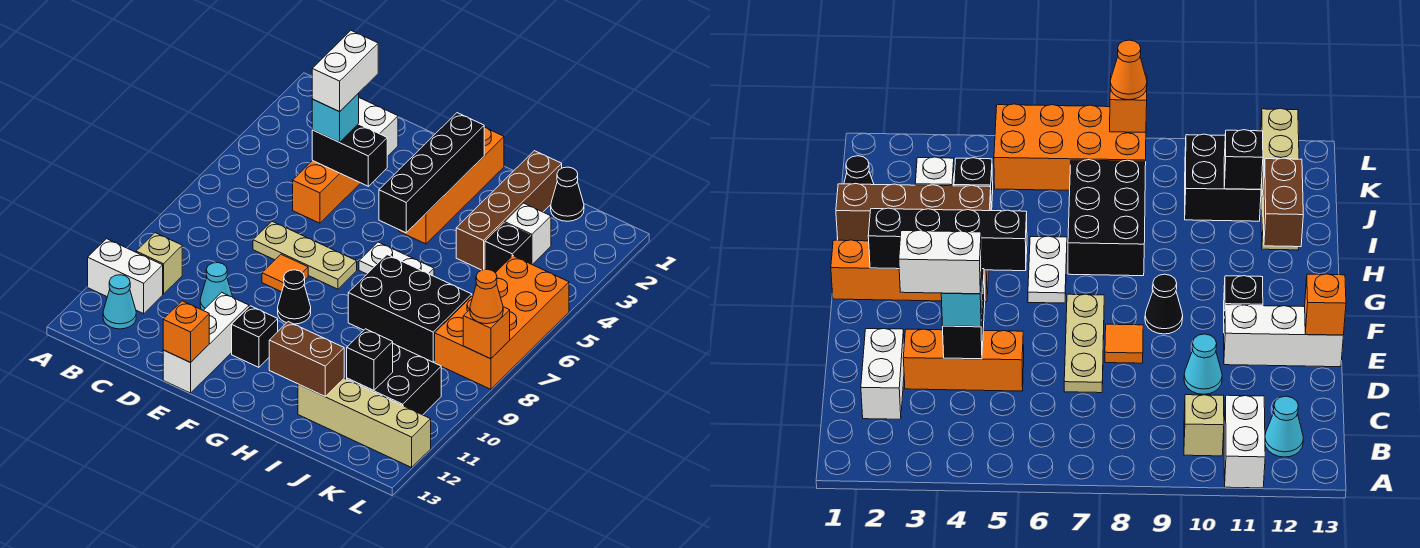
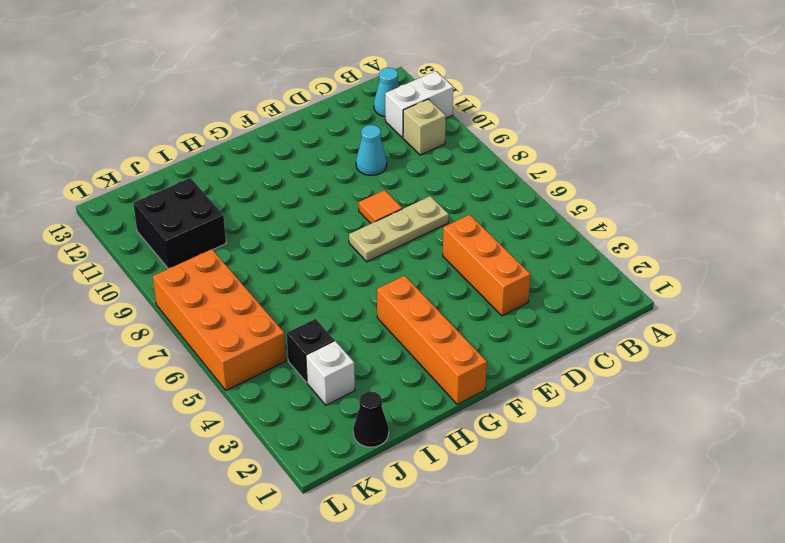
none -> white brick C2:D2 level 1
none -> white brick E11:E13 level 1
none -> black cone F9 level 1
none -> black brick F11 level 1

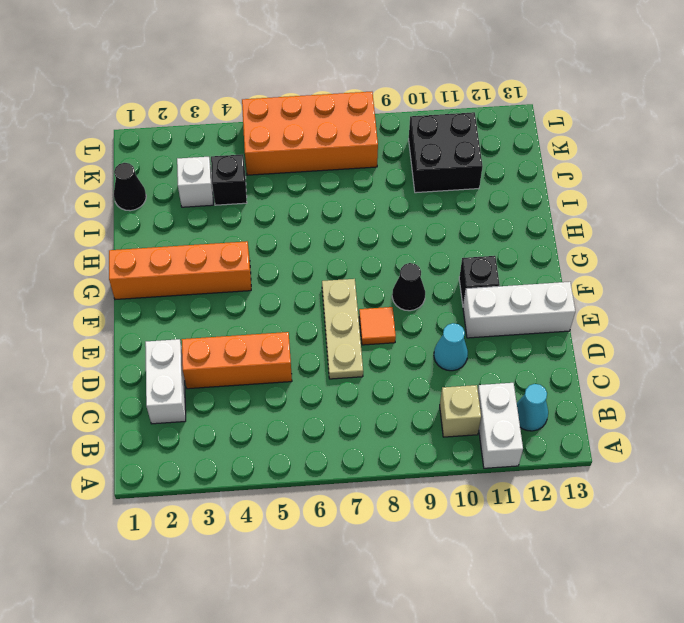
none -> white plate G6:H6 level 1
none -> black brick H7:J8 level 1
none -> brown brick I1:I4 level 1
none -> tan brick I12:L12 level 1

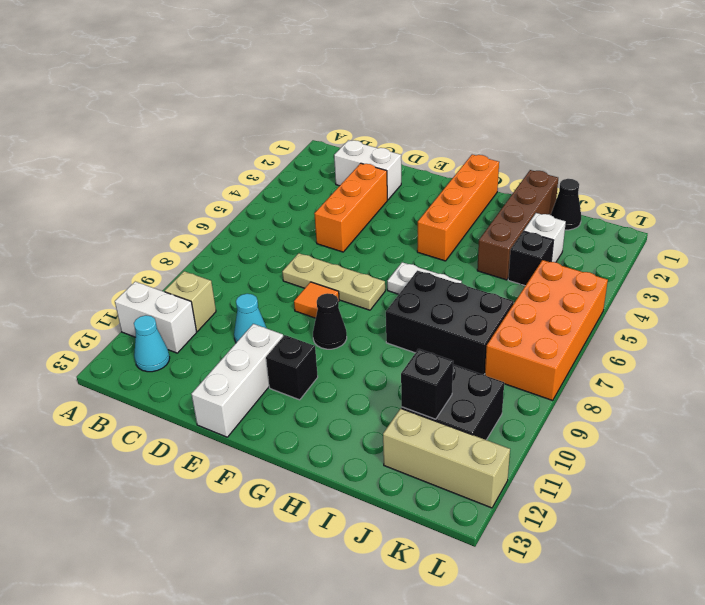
tan brick J12:L12 level 1 -> tan brick I12:L12 level 1
none -> black brick D4:E4 level 2
none -> orange brick E13 level 2
none -> black brick G2:G5 level 2
none -> brown brick H12:I12 level 2

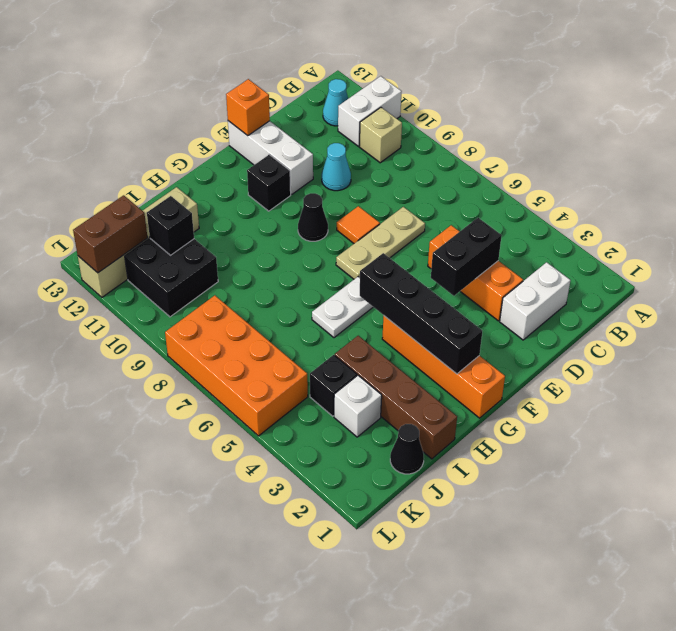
brown brick K12:L12 level 2 -> brown brick H12:I12 level 2
none -> black brick H7:J8 level 1
none -> orange brick L8 level 2
none -> cyan brick D4 level 3
none -> orange cone L8 level 3

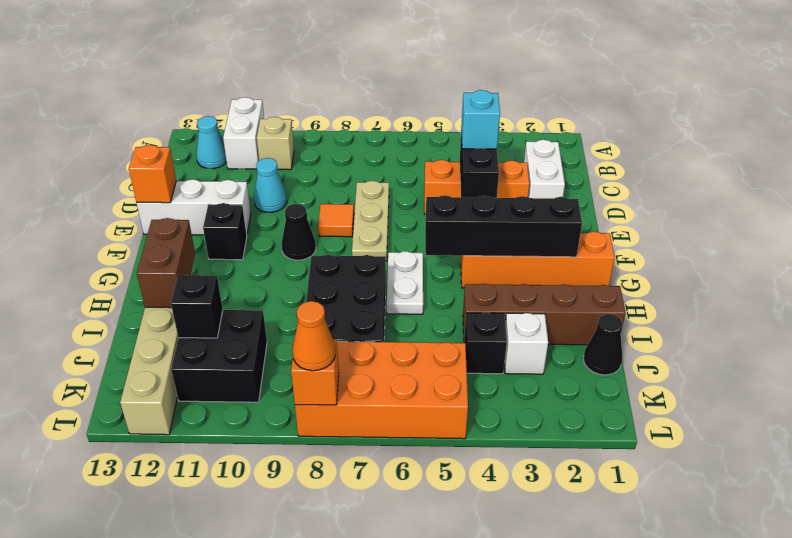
none -> white brick D3:D4 level 4

